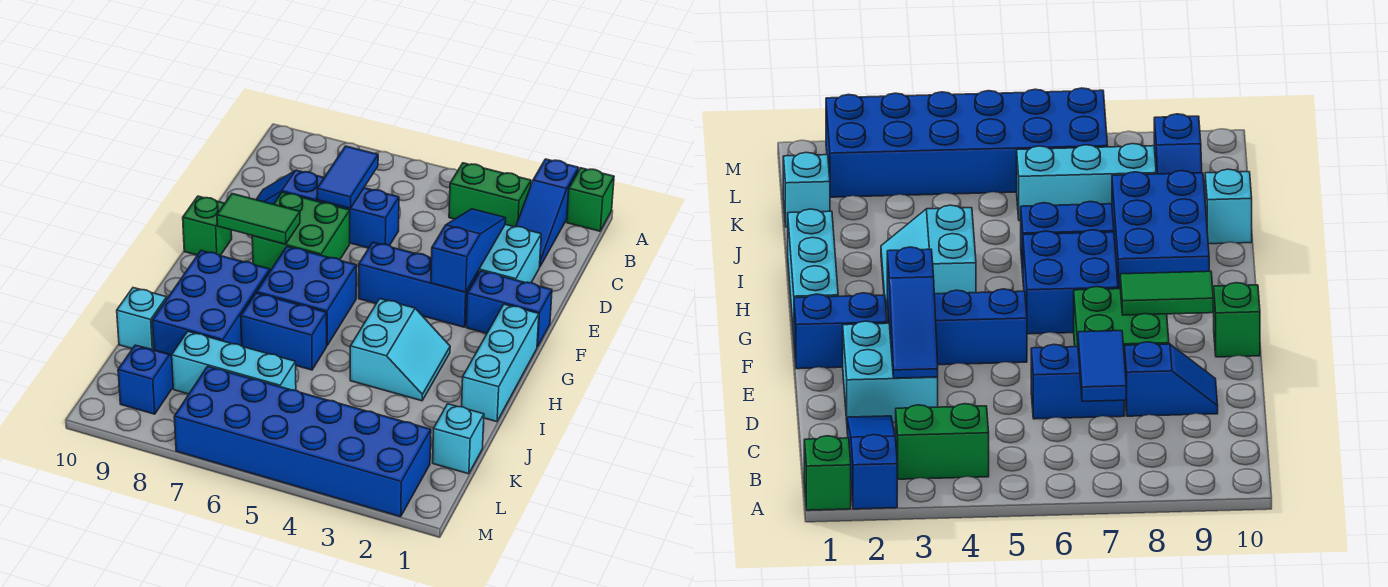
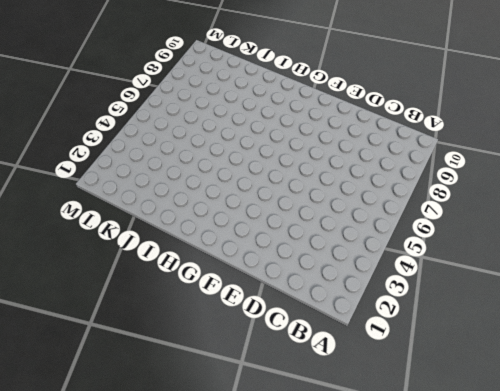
none -> green brick A1 level 1
none -> blue slope A2:C2 level 1 top A
none -> green brick B3:B4 level 1

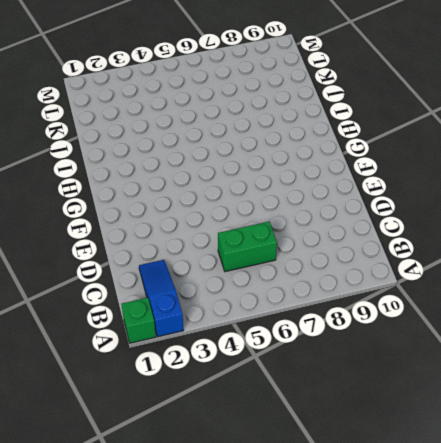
green brick C5:C6 level 1 -> green brick B3:B4 level 1
none -> cyan brick D2:E3 level 1
none -> blue brick D6:D7 level 1
none -> blue slope D8:D9 level 1 top 8

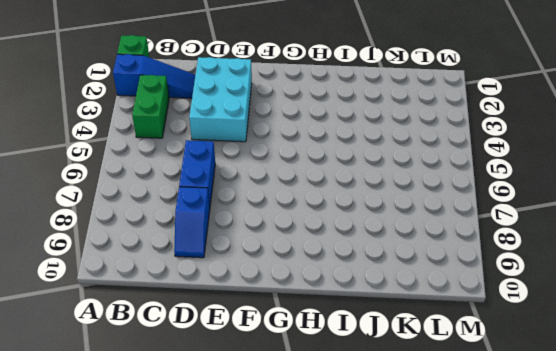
cyan brick D2:E4 level 1 -> cyan brick D2:E3 level 1
none -> green brick E7:F8 level 1
none -> blue brick F1:F2 level 1
none -> blue brick F3:F5 level 1

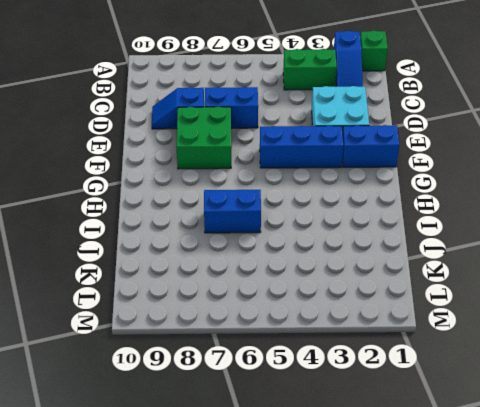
none -> green brick F10 level 1
none -> cyan brick G1:I1 level 1
none -> blue brick G6:H7 level 1

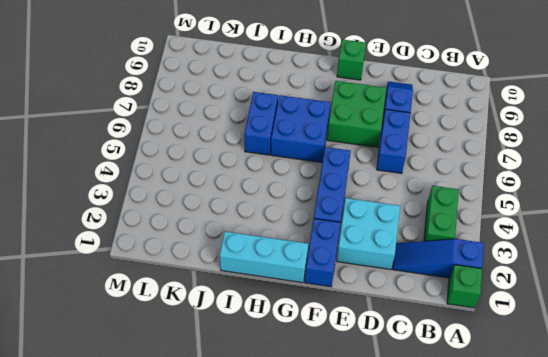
none -> cyan slope H3:I4 level 1 top 4
none -> blue brick H8:J9 level 1
none -> cyan brick J10 level 1

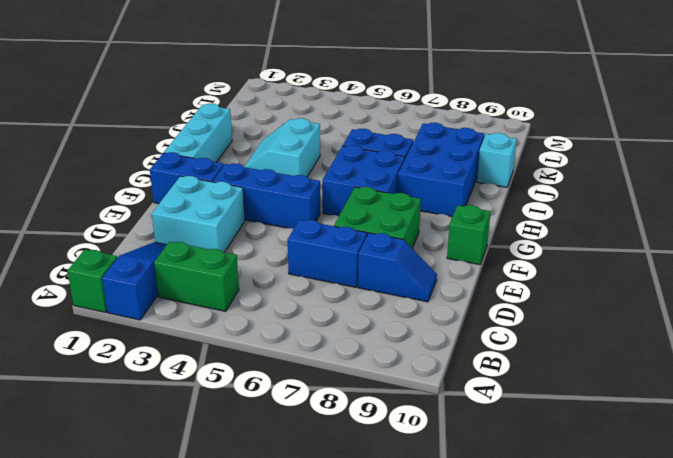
none -> cyan brick K1 level 1
none -> cyan brick K6:K8 level 1
none -> blue slope K9:L9 level 1 top L

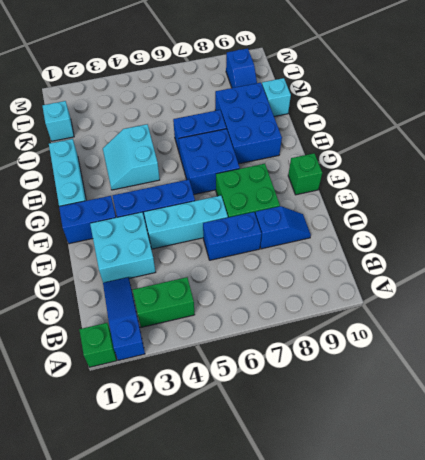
cyan brick E4:E6 level 1 -> cyan brick K6:K8 level 1
none -> blue brick L2:M7 level 1
none -> blue tile C7:D7 level 2
none -> blue slope D3:F3 level 2 top F

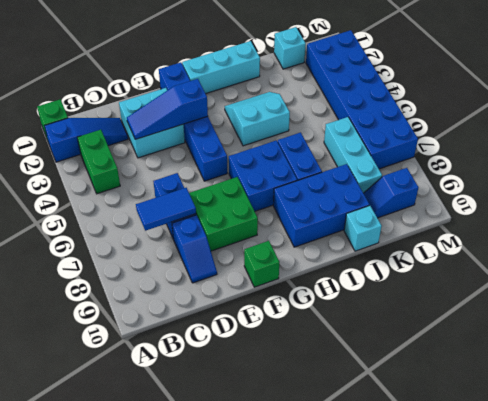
none -> green tile F8:F9 level 2

